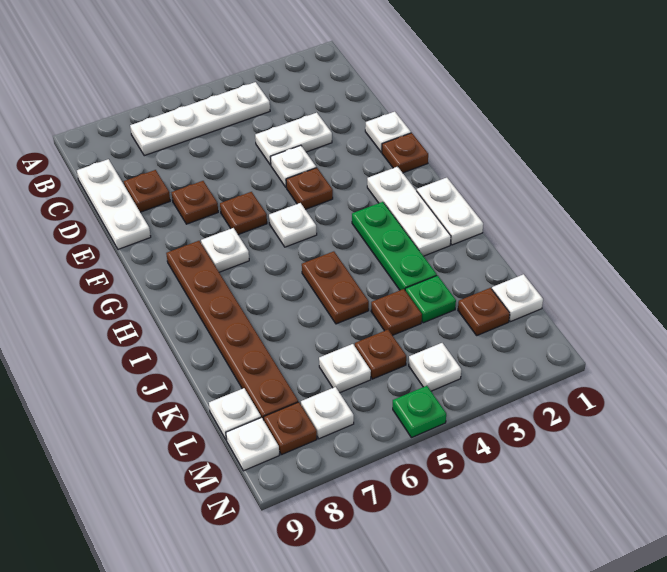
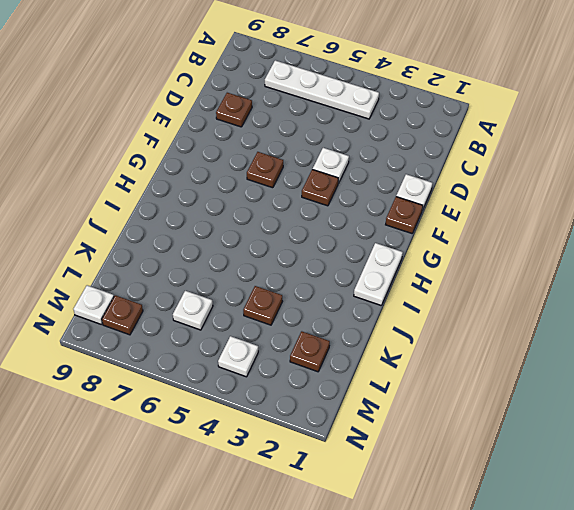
none -> white plate C9:E9 level 1
none -> white plate D3:D4 level 1
none -> brown plate E7 level 1

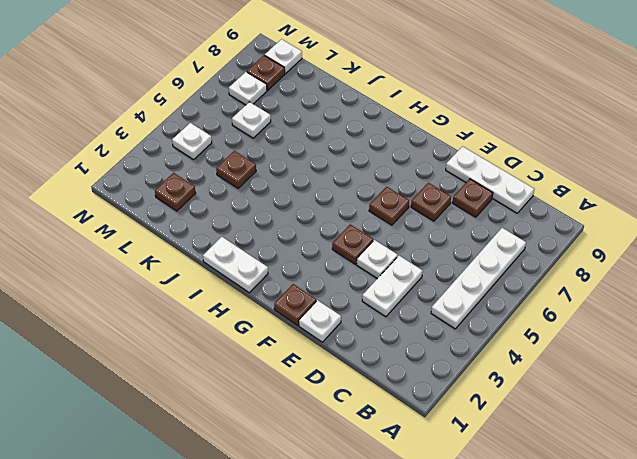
none -> white plate G2:I2 level 1
none -> white plate G5 level 1
none -> white plate G7 level 1

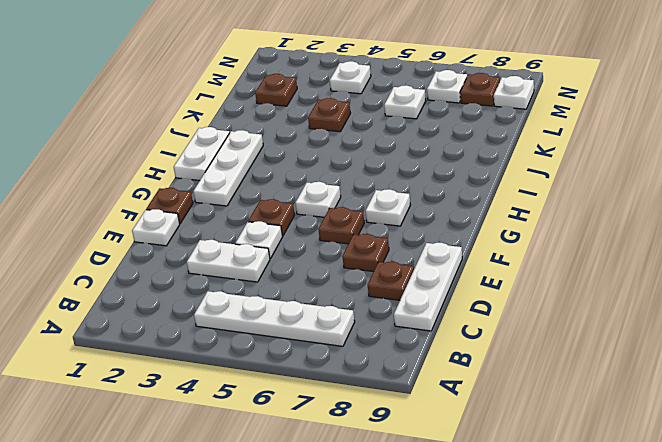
none -> brown plate G8:L8 level 1
none -> green plate H3:J3 level 1
none -> brown plate I5:J5 level 1

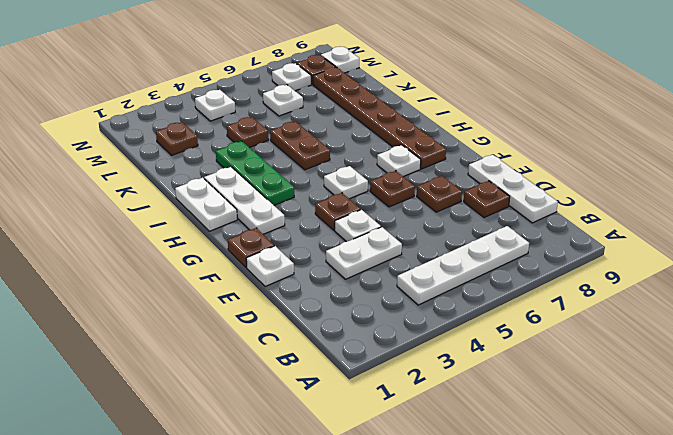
none -> green plate K3 level 1
none -> white plate L1 level 1
none -> brown plate L5 level 1

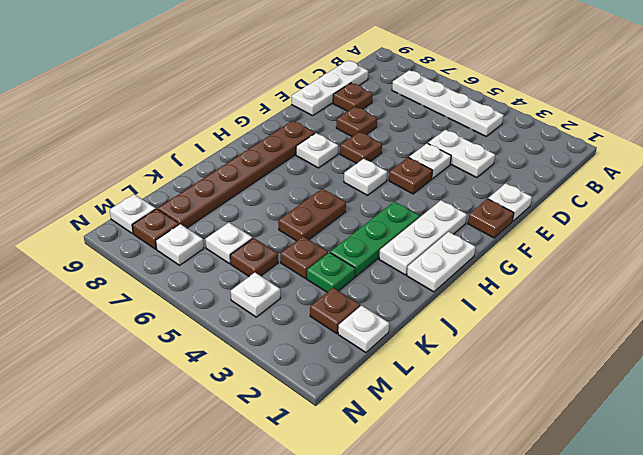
none -> white plate L9 level 1
none -> green plate N5 level 1

